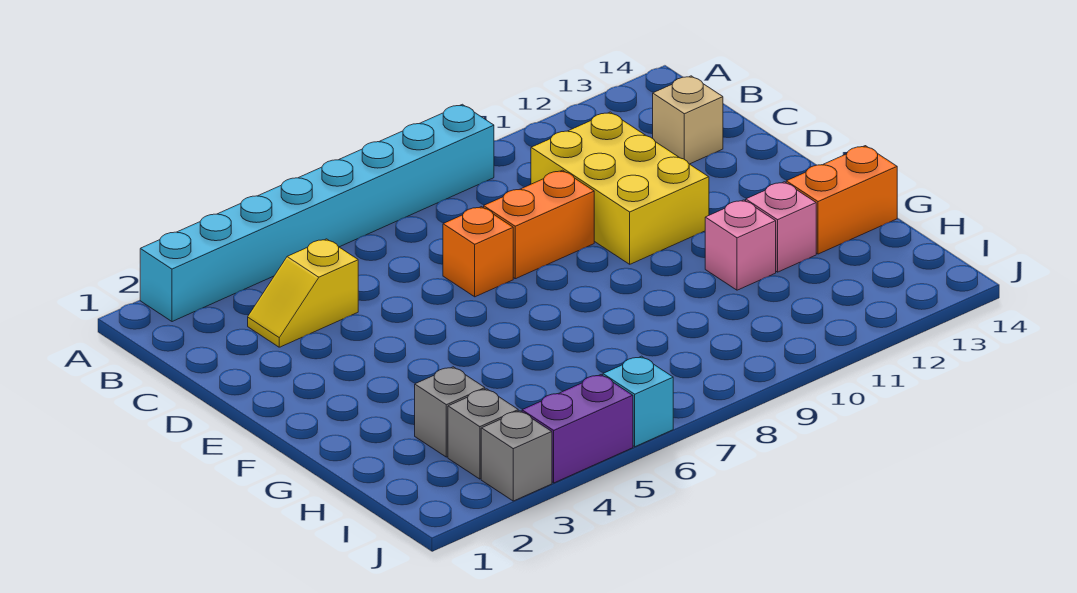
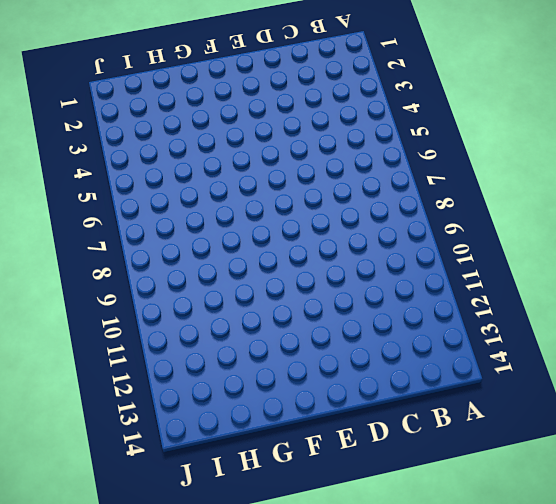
none -> cyan brick A2:A9 level 1
none -> yellow slope C3:C4 level 1 top 4
none -> yellow brick C10:E11 level 1

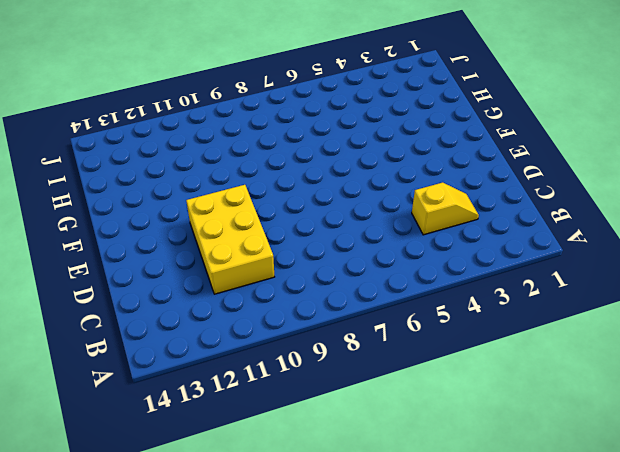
none -> cyan brick A2:A9 level 1
none -> tan brick C13 level 1
none -> orange brick D7 level 1

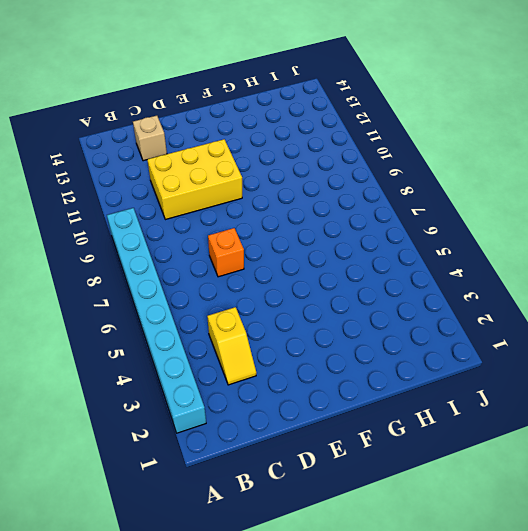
none -> orange brick D8:D9 level 1
none -> pink brick G11 level 1
none -> pink brick G12 level 1

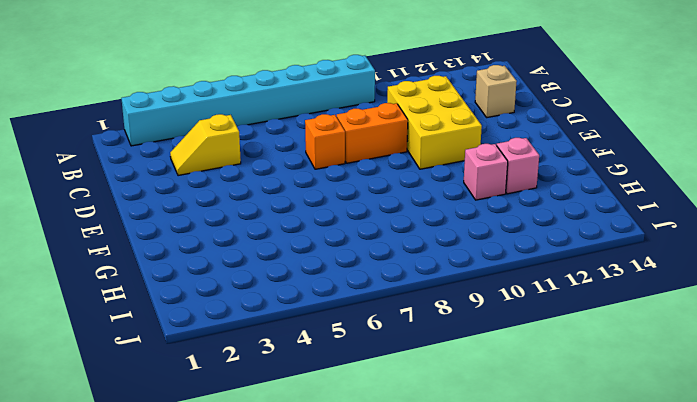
none -> orange brick G13:G14 level 1
none -> grey brick H3 level 1
none -> grey brick I3 level 1

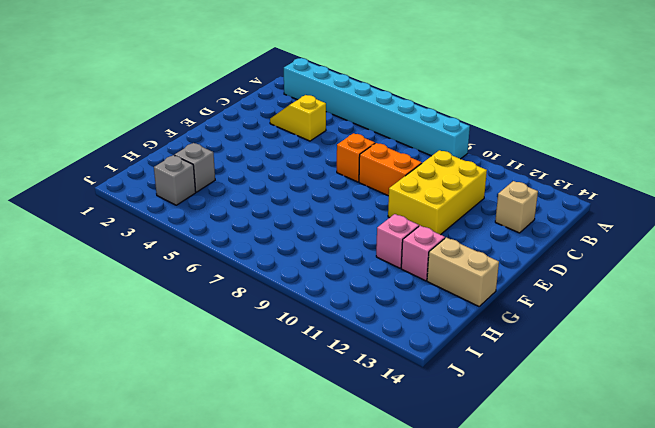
tan brick G13:G14 level 1 -> orange brick G13:G14 level 1
none -> grey brick J3 level 1
none -> purple brick J4:J5 level 1
none -> cyan brick J6 level 1

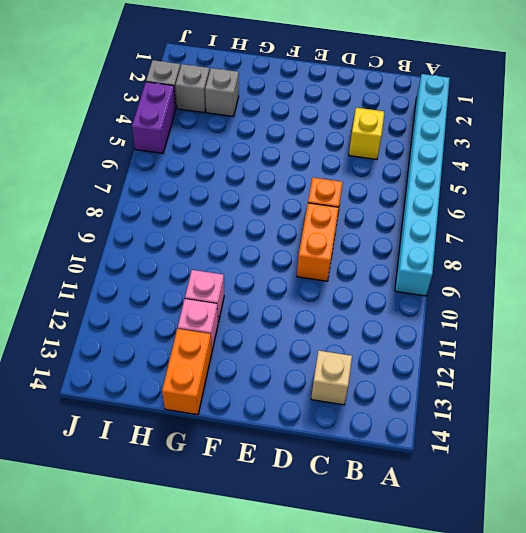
none -> yellow brick C10:E11 level 1
none -> cyan brick J6 level 1

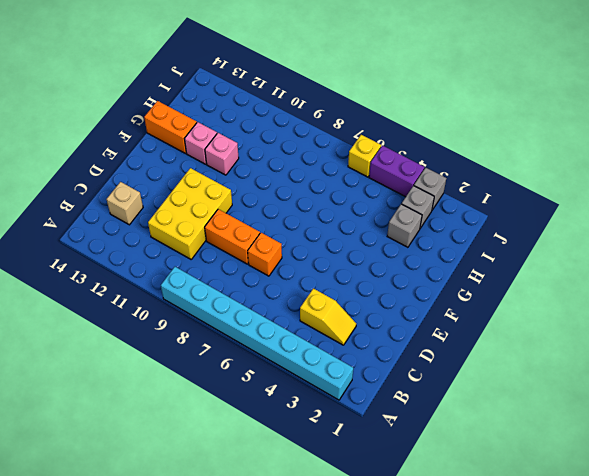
yellow brick J6 level 1 -> cyan brick J6 level 1

